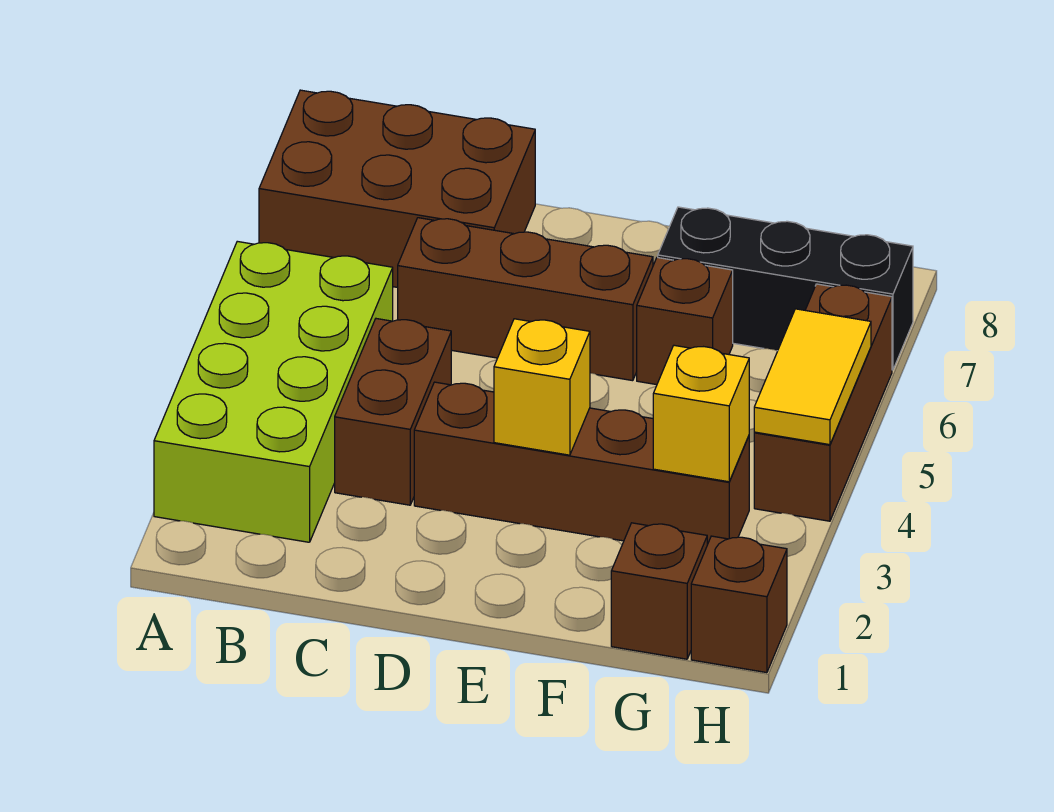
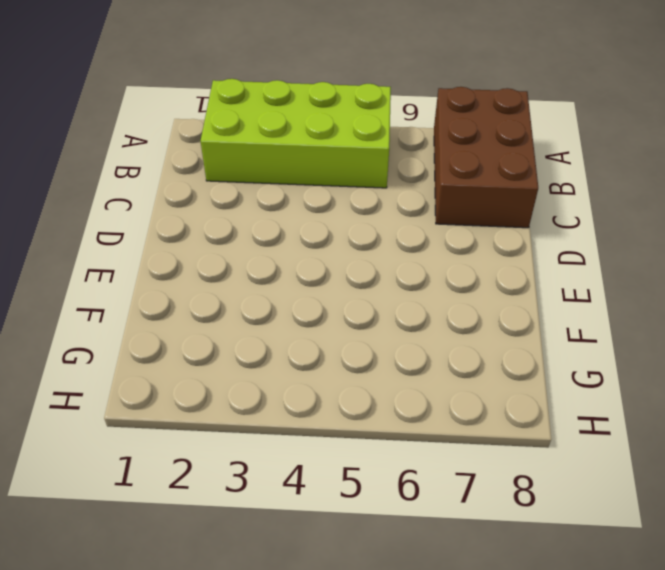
none -> brown brick C3:C4 level 1
none -> brown brick C6:E6 level 1
none -> brown brick D3:G3 level 1

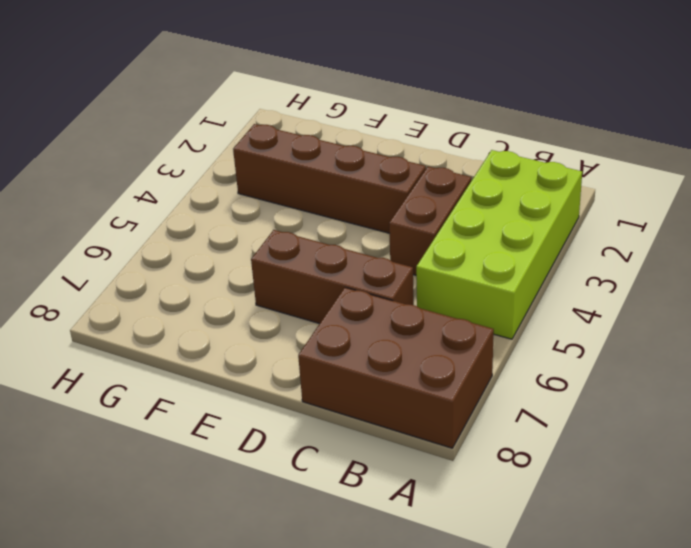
none -> brown brick F6 level 1
none -> black brick F7:H7 level 1
none -> brown brick G1 level 1

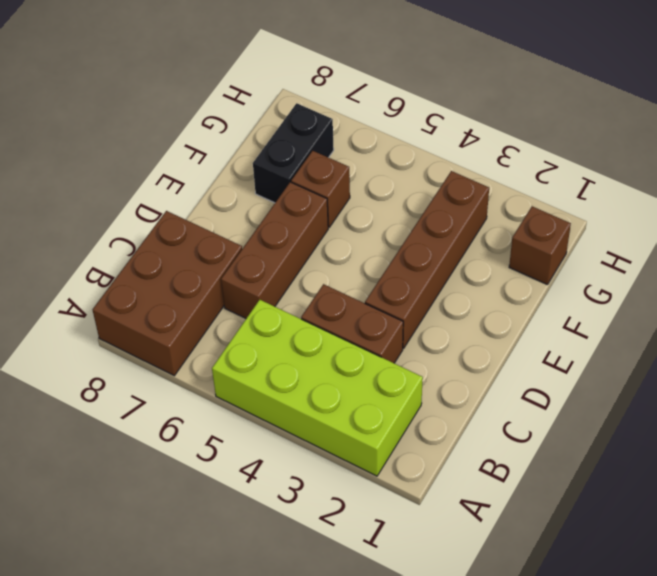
black brick F7:G7 level 1 -> black brick F7:H7 level 1
none -> brown brick H1 level 1
none -> brown brick H4:H6 level 1
none -> yellow brick E3 level 2

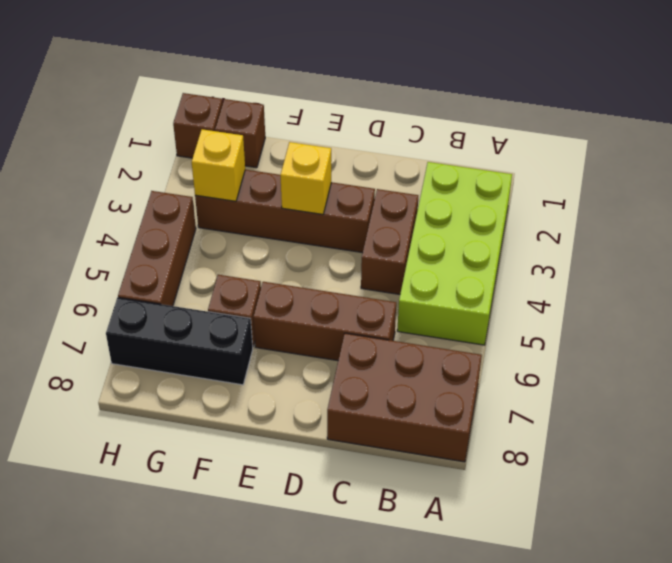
none -> yellow tile H4:H5 level 2

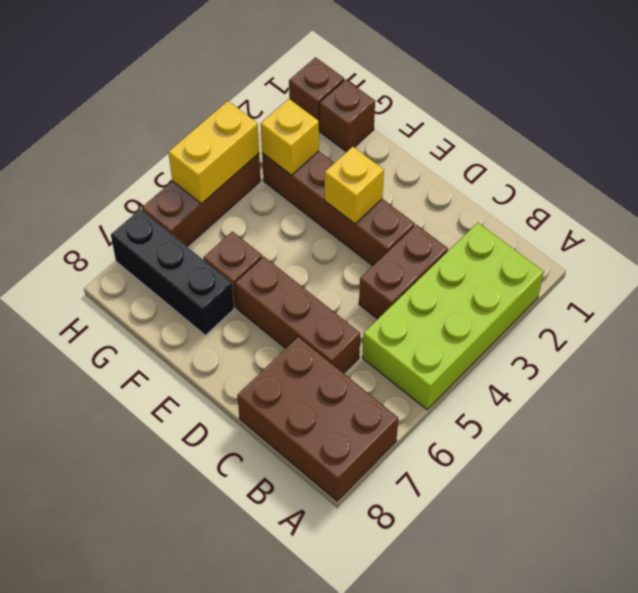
yellow brick H4:H5 level 2 -> yellow tile H4:H5 level 2

